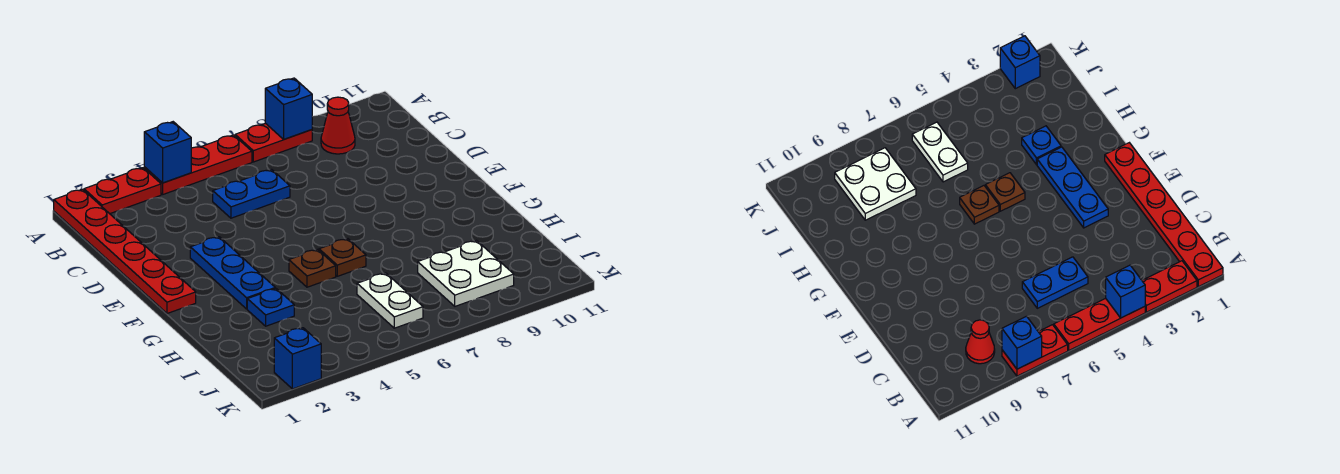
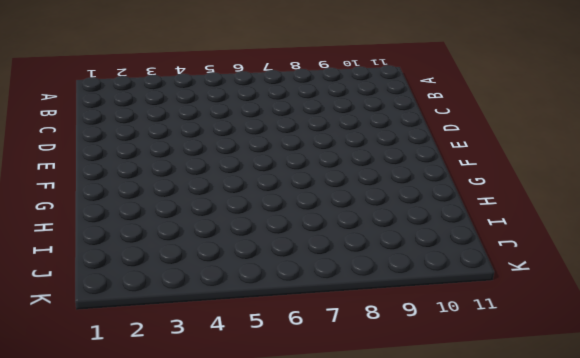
none -> red plate A1:F1 level 1
none -> red plate A2:A3 level 1
none -> red plate A4:A6 level 1

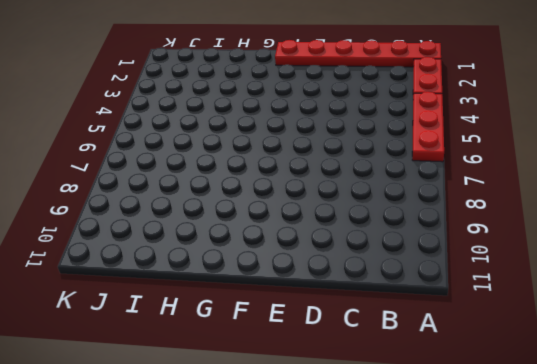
none -> red plate A7:A8 level 1
none -> red cone B9 level 1
none -> blue plate C5:C6 level 1

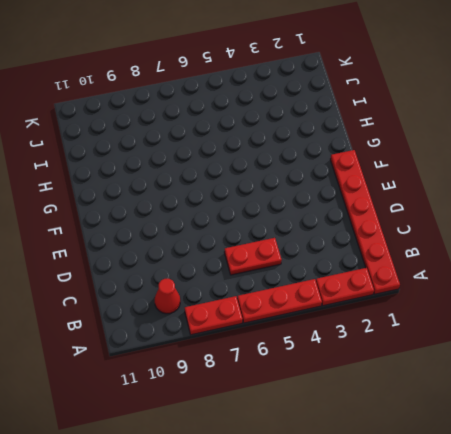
red plate C5:C6 level 1 -> blue plate C5:C6 level 1
none -> blue plate E3:G3 level 1
none -> brown plate G5 level 1
none -> brown plate G6 level 1

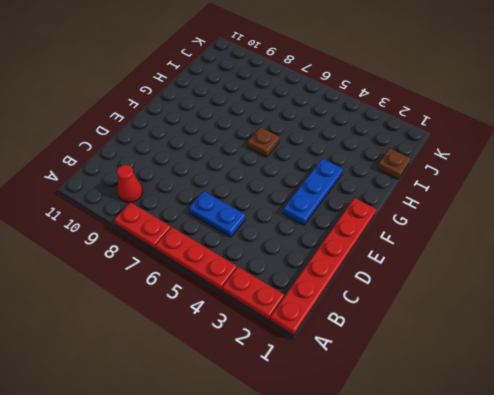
brown plate I1 level 1 -> brown plate G5 level 1
none -> blue plate H3 level 1
none -> white plate I6:J6 level 1
none -> white plate I8:J9 level 1

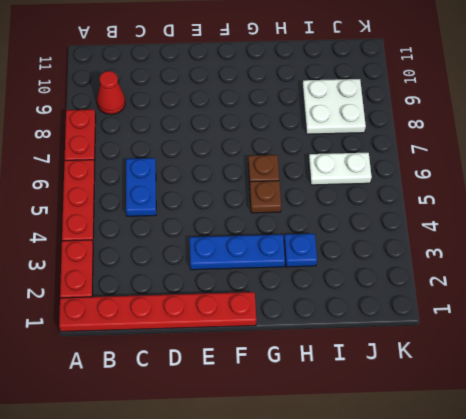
none -> blue brick K2 level 1
none -> blue brick A4 level 2
none -> blue brick A8 level 2

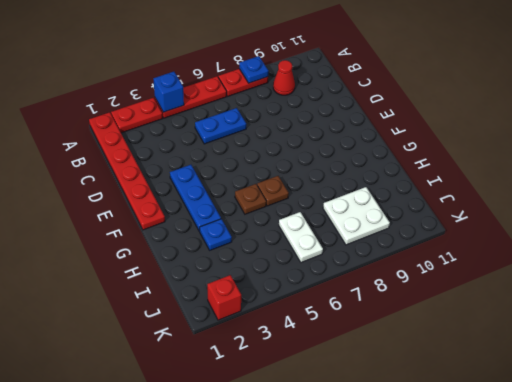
blue plate A8 level 2 -> blue brick A8 level 2
red brick K2 level 1 -> blue brick K2 level 1

